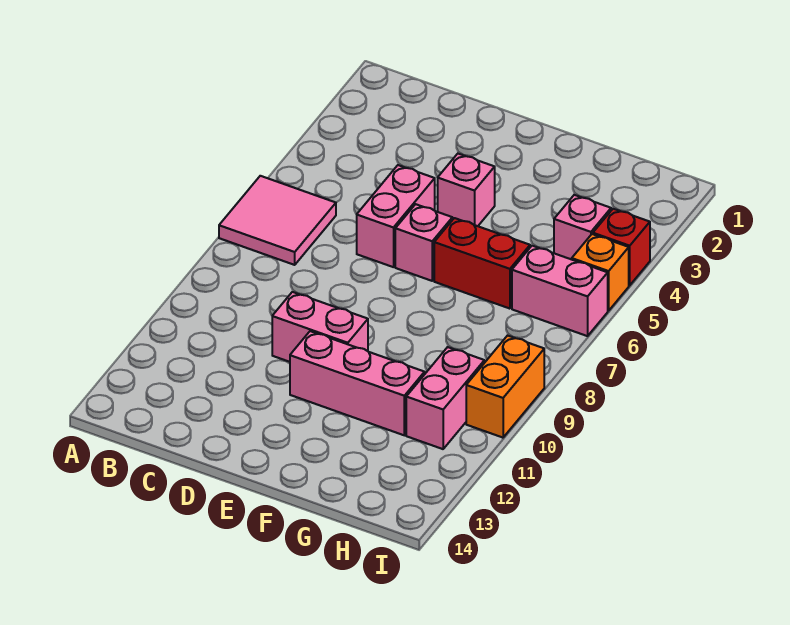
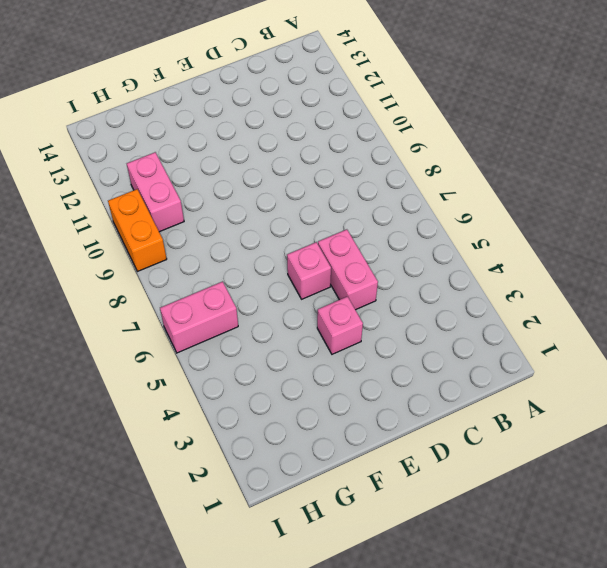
none -> pink tile A6:B7 level 1
none -> pink brick D10:E10 level 1
none -> pink brick E11:G11 level 1

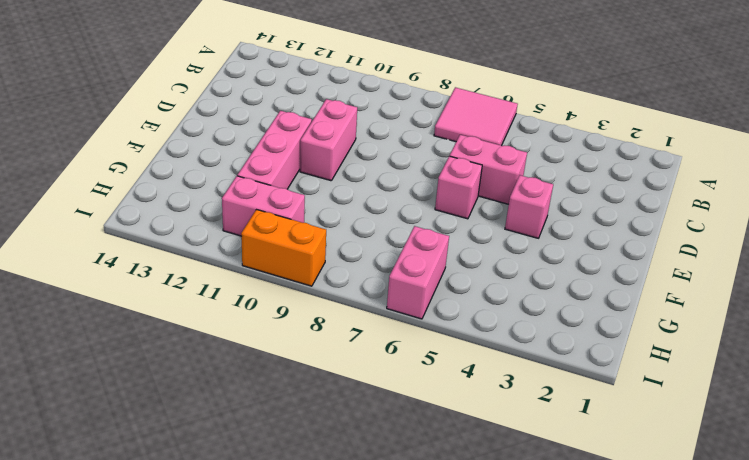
none -> red brick F6:G6 level 1
none -> pink brick H4 level 1
none -> red brick I4 level 1

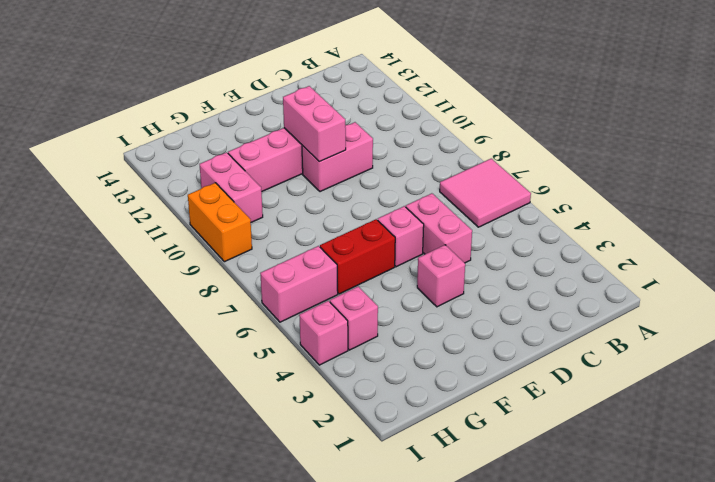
pink brick E10:E11 level 2 -> none
pink brick I4 level 1 -> red brick I4 level 1
none -> orange brick I5 level 1

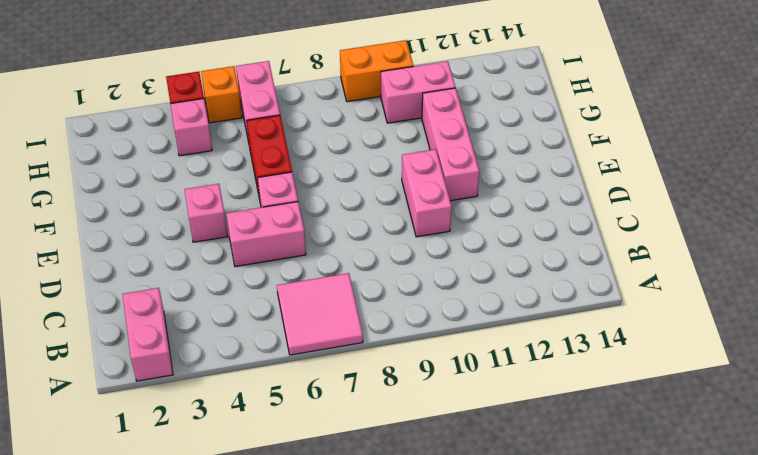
pink brick A2:B2 level 1 -> none

